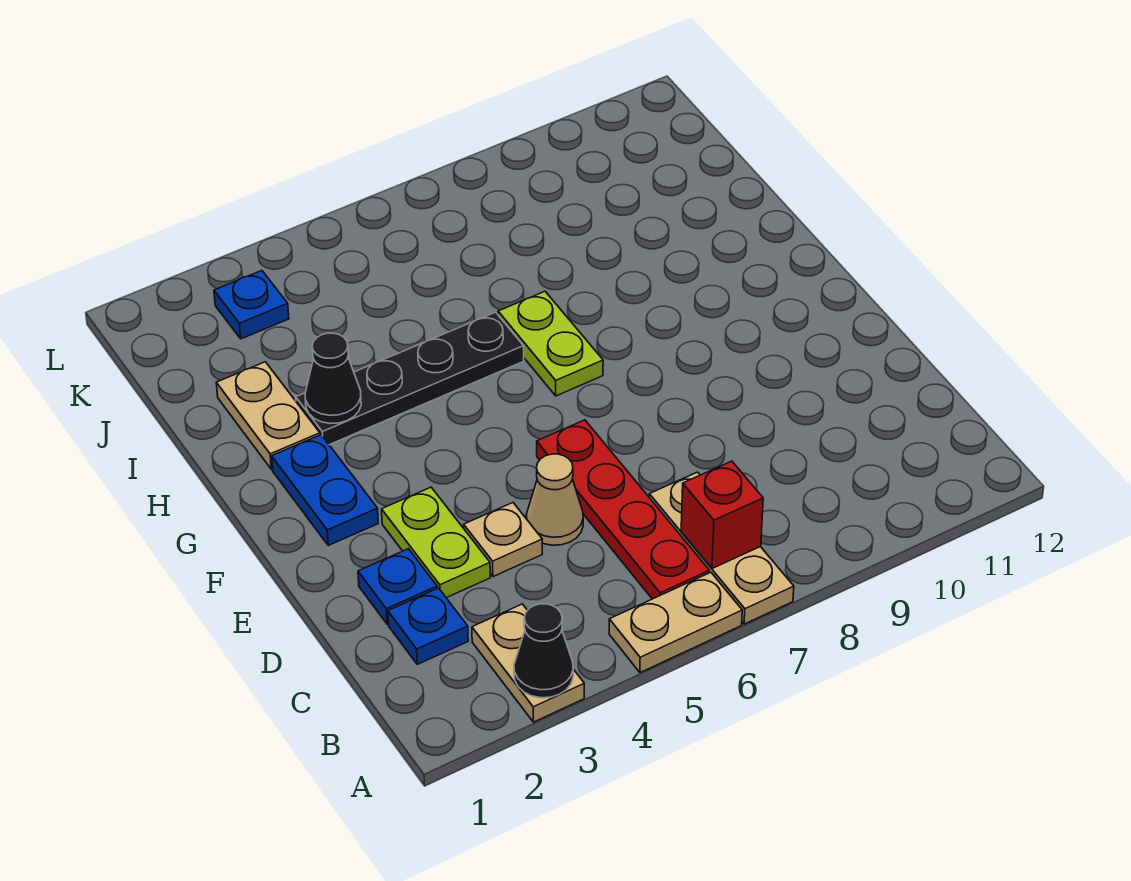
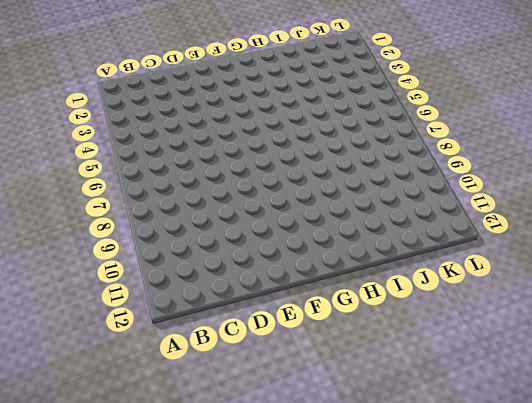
none -> tan plate A3:B3 level 1
none -> tan plate A5:A6 level 1
none -> tan plate A7:C7 level 1

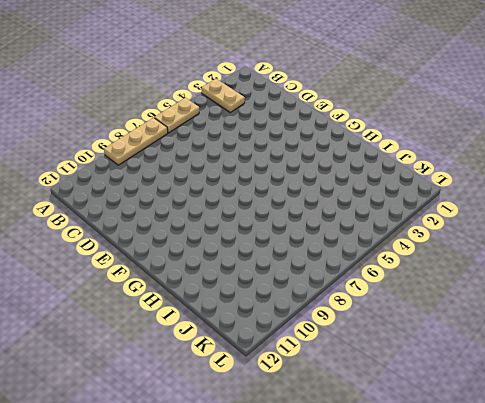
tan plate A7:A9 level 1 -> tan plate A7:C7 level 1
none -> red plate B6:E6 level 1
none -> blue plate C2 level 1
none -> blue plate D2 level 1

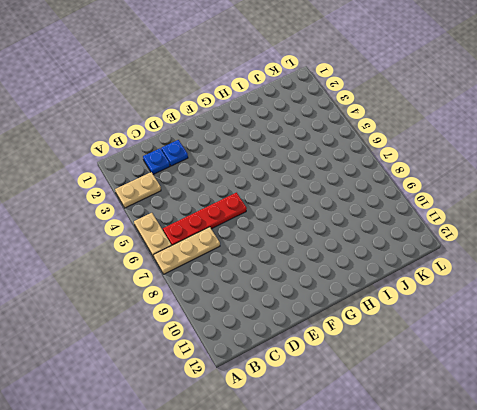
none -> lime plate D3:E3 level 1
none -> tan plate D4 level 1
none -> tan cone D5 level 1

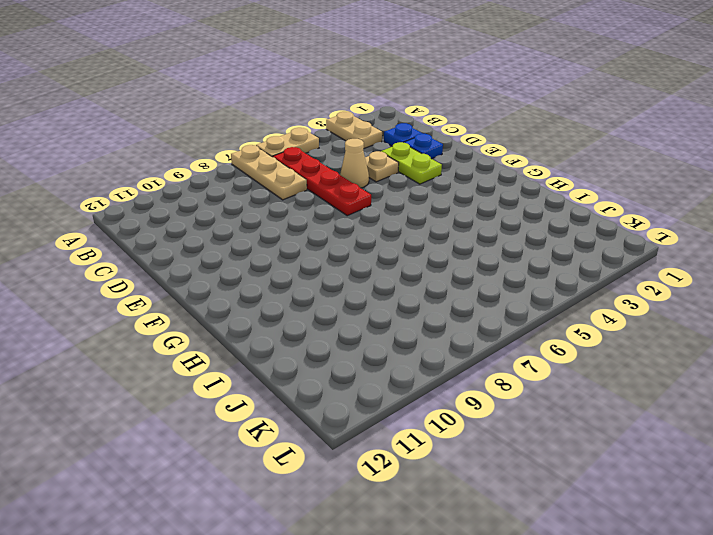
none -> blue plate F2:G2 level 1
none -> lime plate G7:H7 level 1
none -> tan plate H2:I2 level 1

